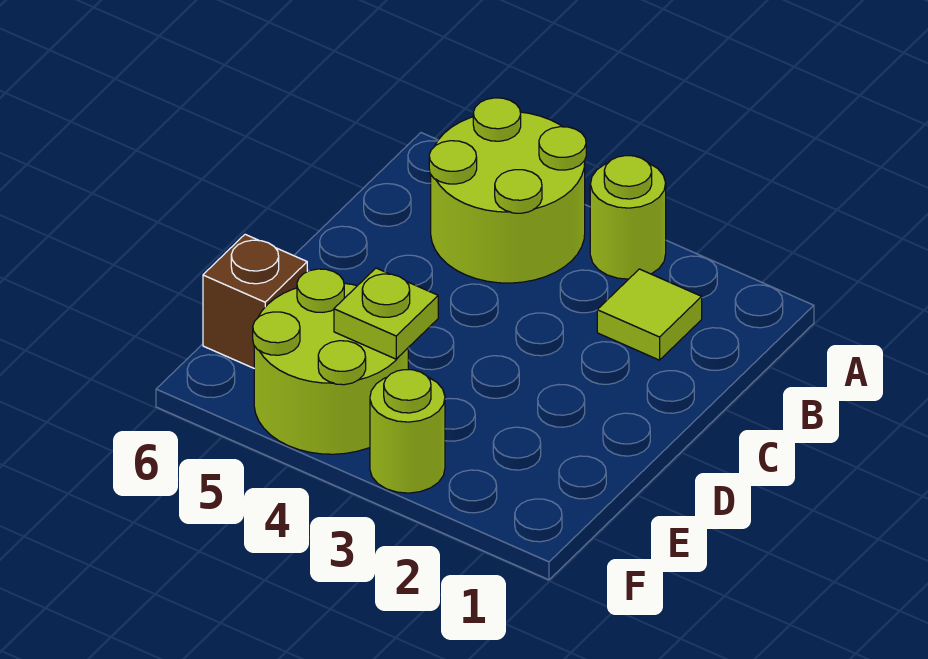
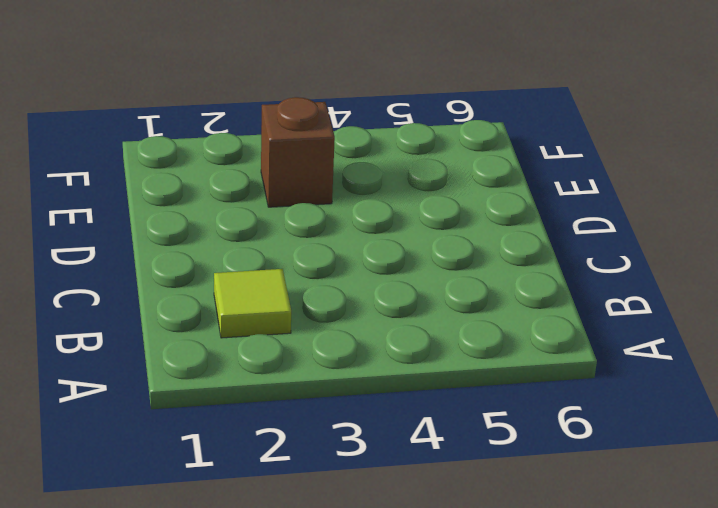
brown brick E3 level 1 -> brown brick E6 level 1
none -> lime round brick A3 level 1
none -> lime round brick A4:B5 level 1

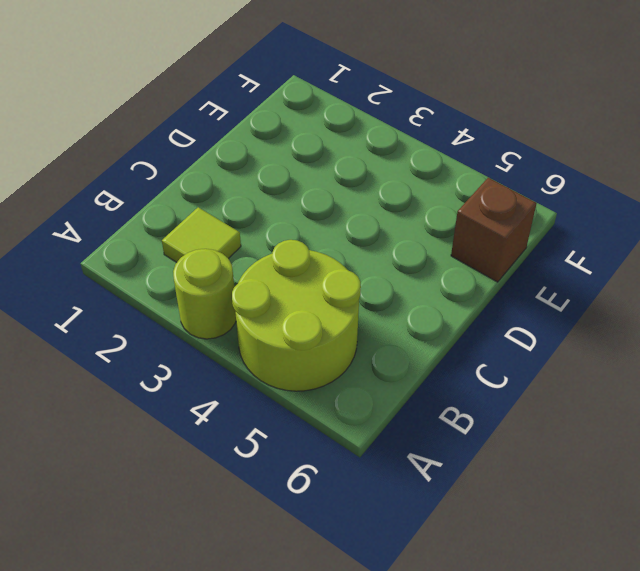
none -> lime round brick E4:F5 level 1
none -> lime round brick F3 level 1

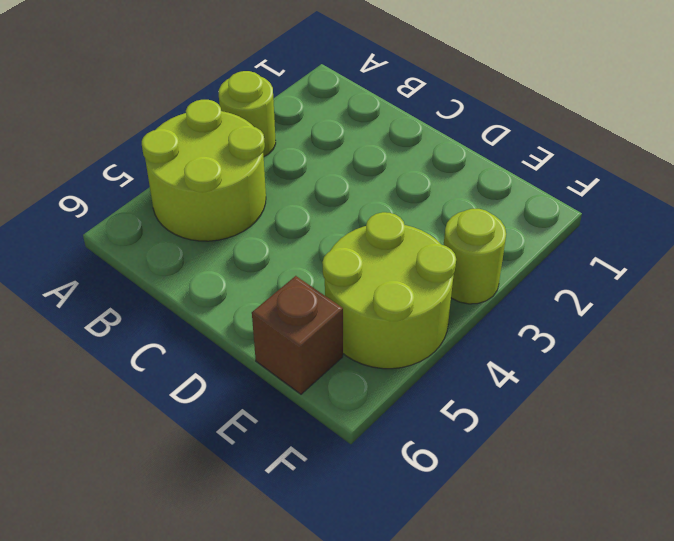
none -> lime tile B2 level 1
none -> lime plate E4 level 2

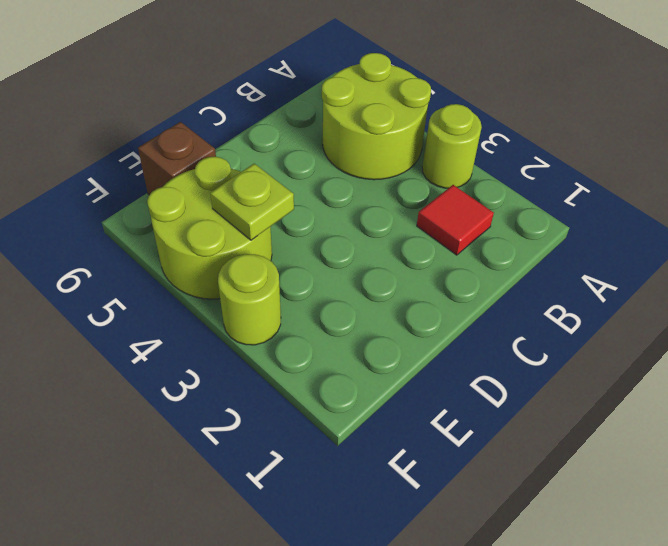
red tile B2 level 1 -> lime tile B2 level 1

